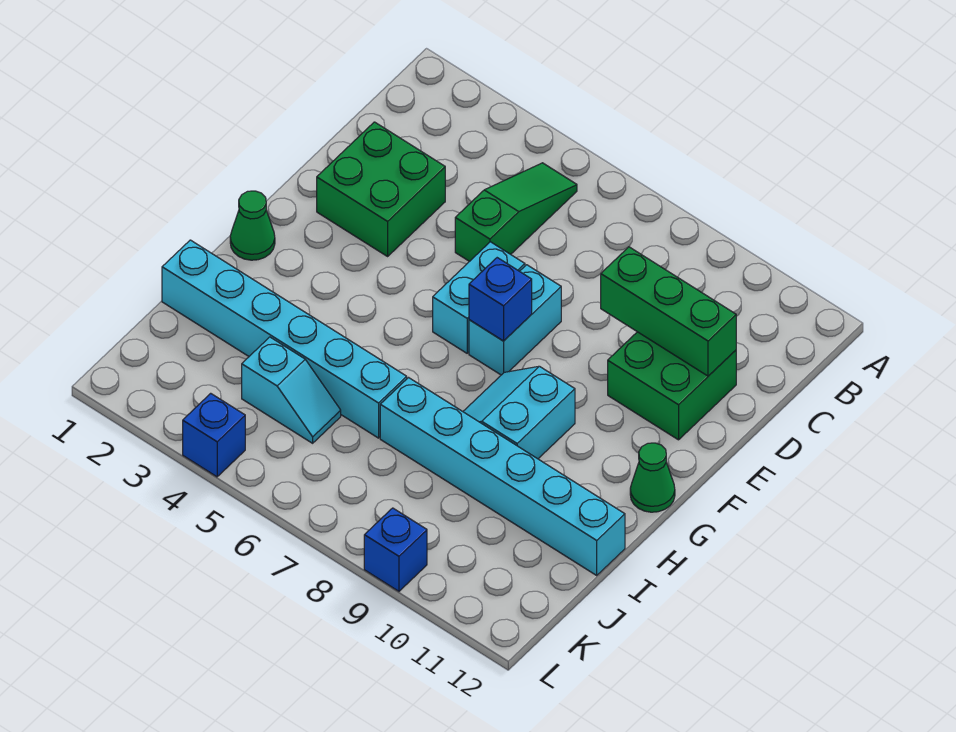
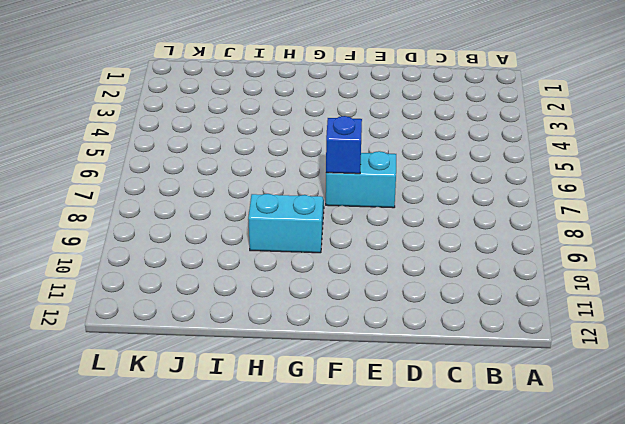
none -> green slope B5:D5 level 1 top D
none -> green brick D2:E3 level 1
none -> green brick D10:E11 level 1

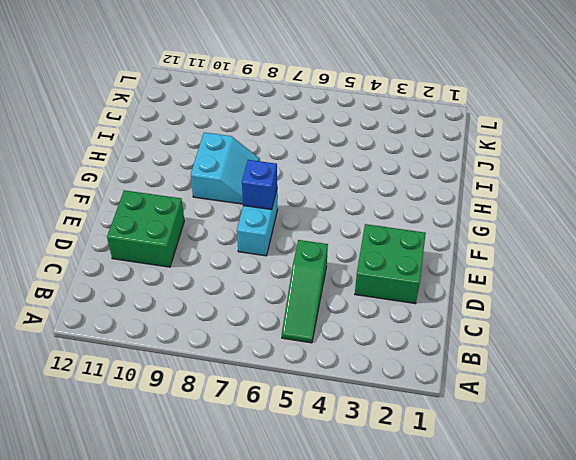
none -> cyan brick E6:F6 level 1
none -> green cone G1 level 1
none -> green cone G12 level 1

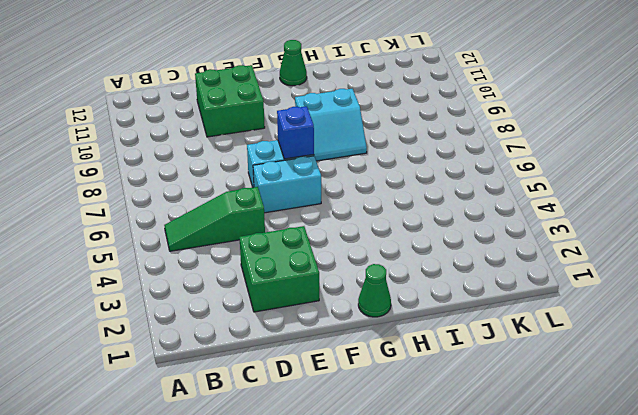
none -> cyan brick I1:I6 level 1
none -> cyan brick I7:I12 level 1
none -> cyan slope J4:J5 level 1 top 4

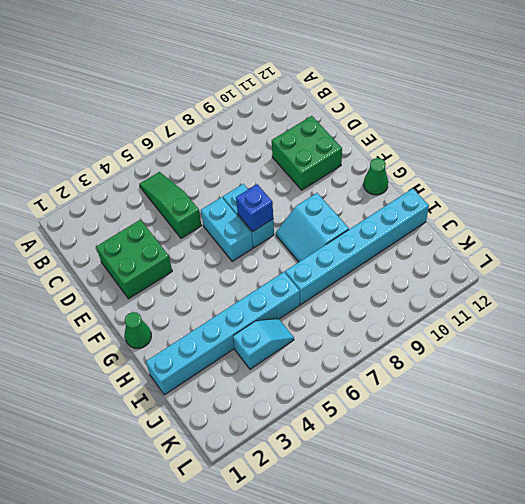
none -> blue brick L4 level 1
none -> blue brick L9 level 1
none -> green brick D9:D11 level 2

